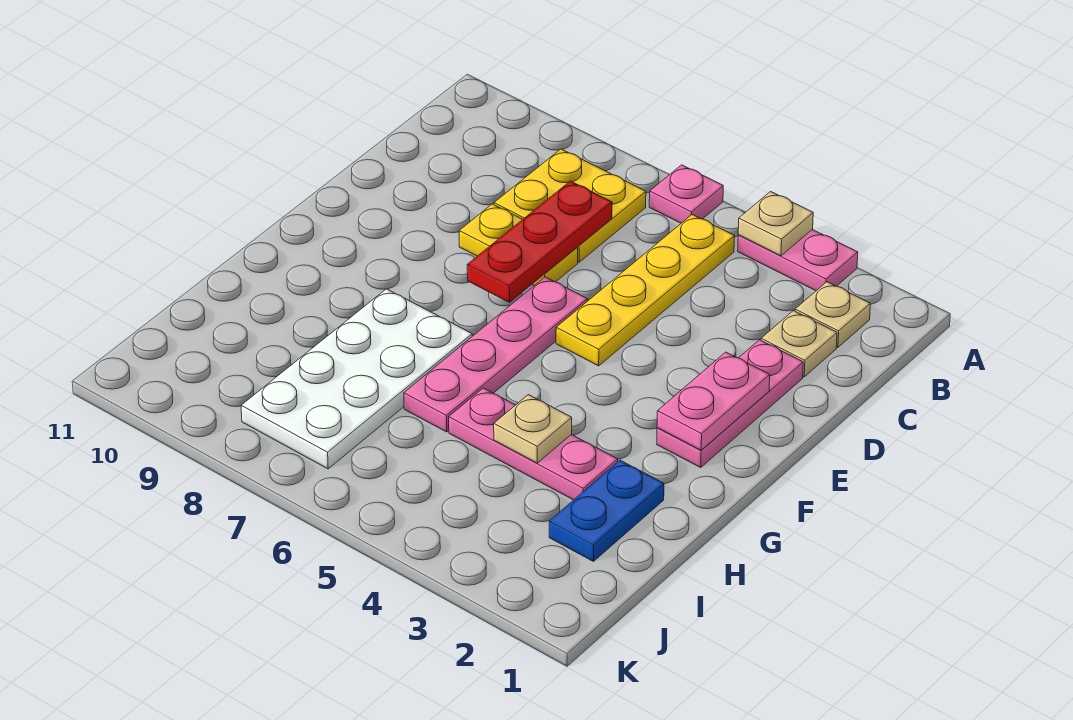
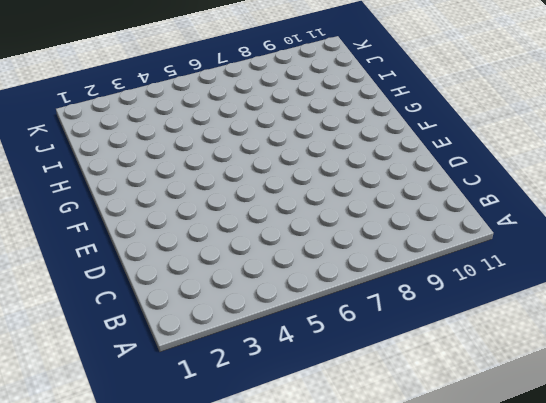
none -> pink plate A3:A4 level 1
none -> pink plate A6 level 1
none -> tan plate B2 level 1

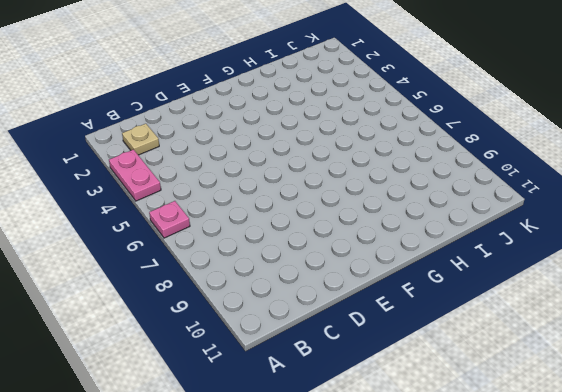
none -> yellow plate B5:E5 level 1
none -> yellow plate B7:C8 level 1
none -> tan plate C2 level 1

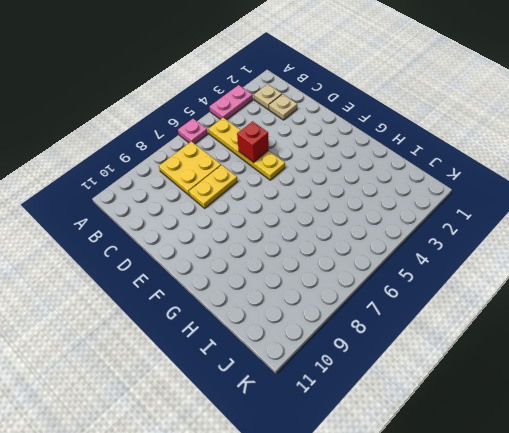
red brick D5 level 2 -> none
none -> pink plate D2:F2 level 1
none -> pink plate E6:H6 level 1
none -> white plate G7:J8 level 1

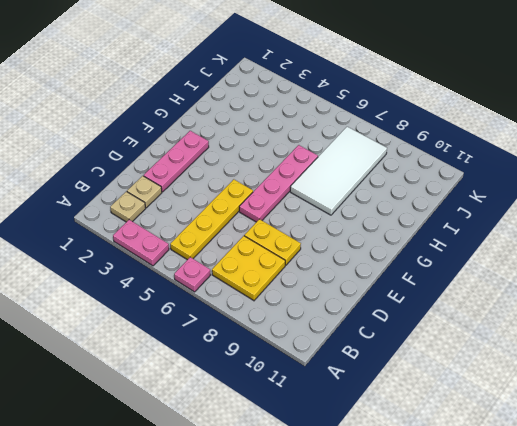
white tile G7:J8 level 1 -> white plate G7:J8 level 1
none -> blue plate H2:I2 level 1
none -> pink plate H3:H5 level 1
none -> tan plate A4 level 2

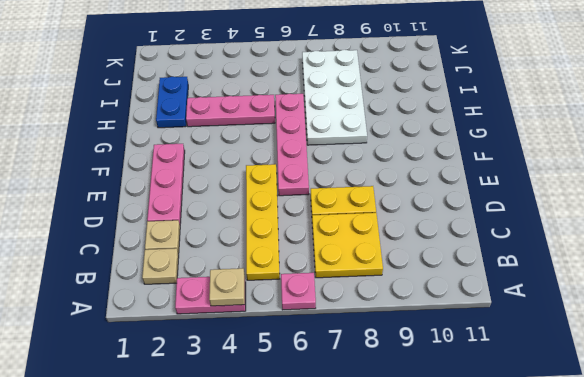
none -> red plate C7:E7 level 2
none -> pink plate E2:F2 level 2
none -> tan plate H4 level 2

